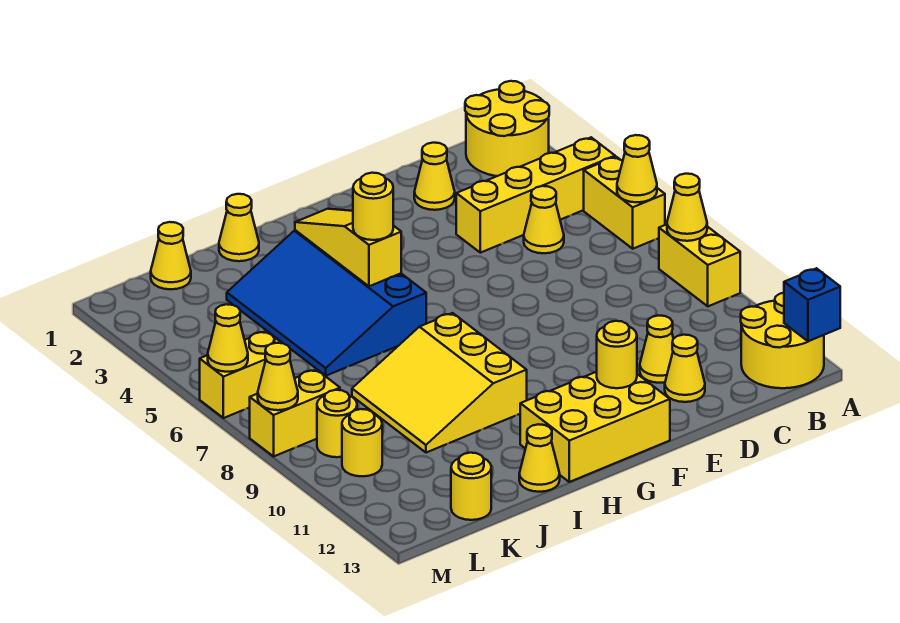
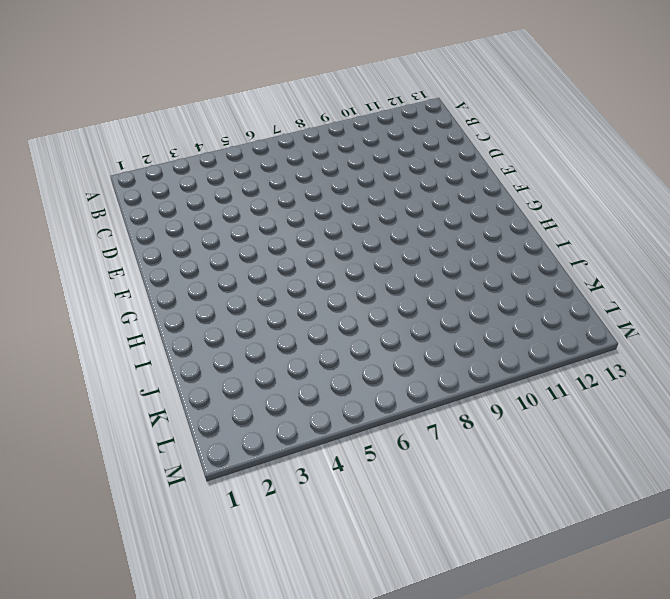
none -> yellow round brick A1:B2 level 1
none -> yellow brick A4:D4 level 1
none -> yellow brick A5:A6 level 1

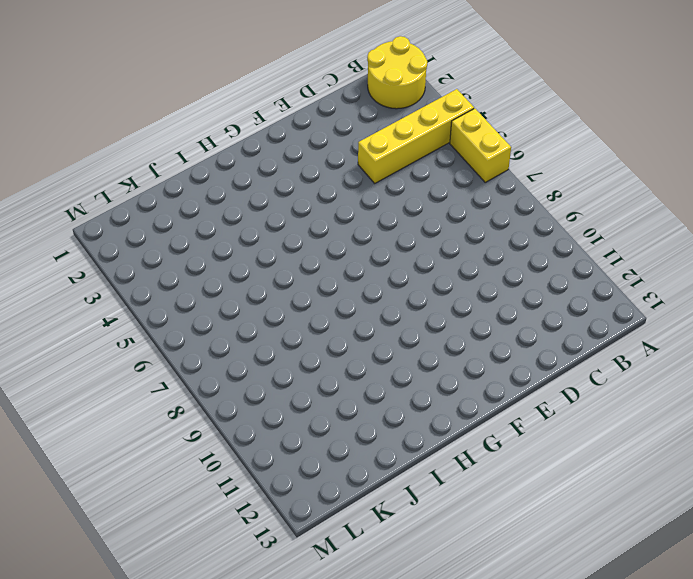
none -> yellow brick A8:A9 level 1
none -> yellow round brick A12:B13 level 1
none -> yellow cone C5 level 1

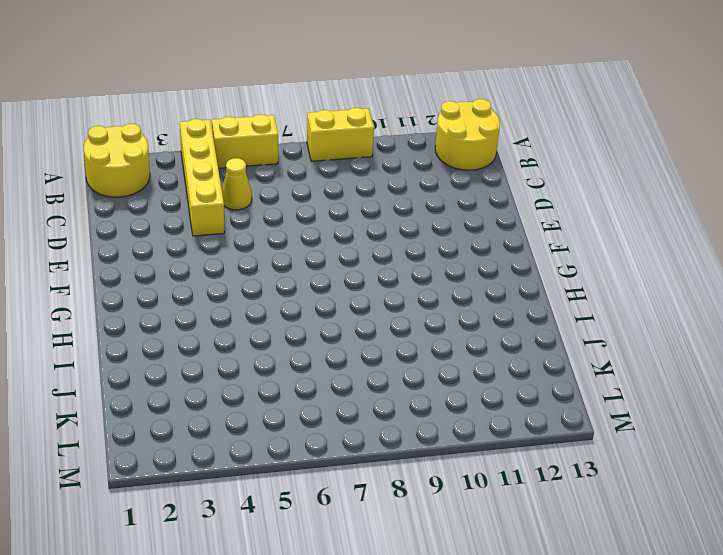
none -> yellow cone D2 level 1
none -> yellow cone D11 level 1
none -> yellow cone D12 level 1

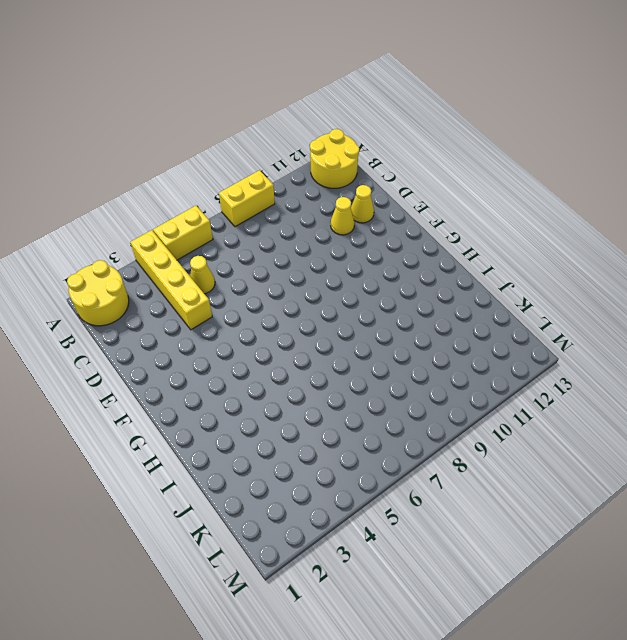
none -> yellow cone D2 level 1
none -> yellow brick F12:H13 level 1
none -> blue slope H3:J6 level 1 top H

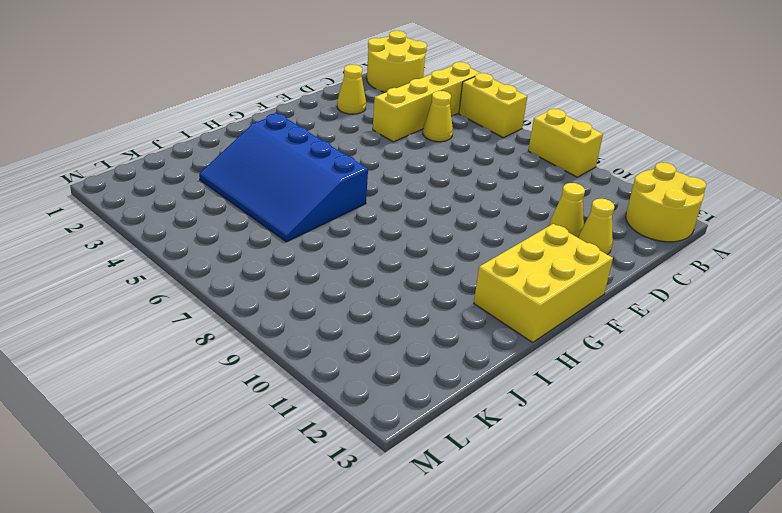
none -> yellow slope H8:J10 level 1 top H
none -> yellow cone I1 level 1
none -> yellow cone I13 level 1

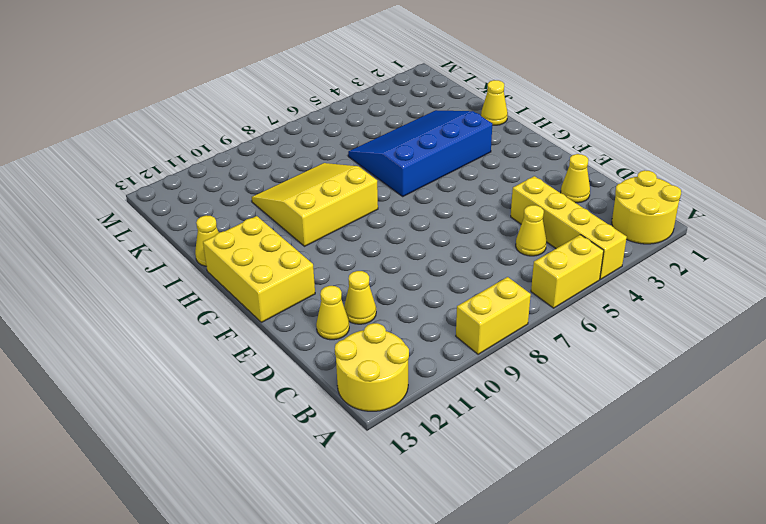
none -> yellow cone K1 level 1
none -> yellow round brick K13 level 1
none -> yellow brick L6:M6 level 1

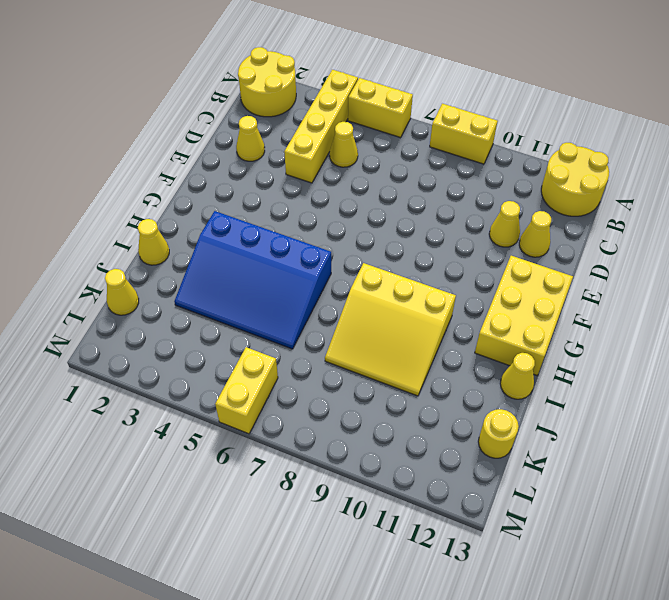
none -> yellow brick L8:M8 level 1
none -> yellow round brick L9 level 1
none -> yellow round brick L10 level 1

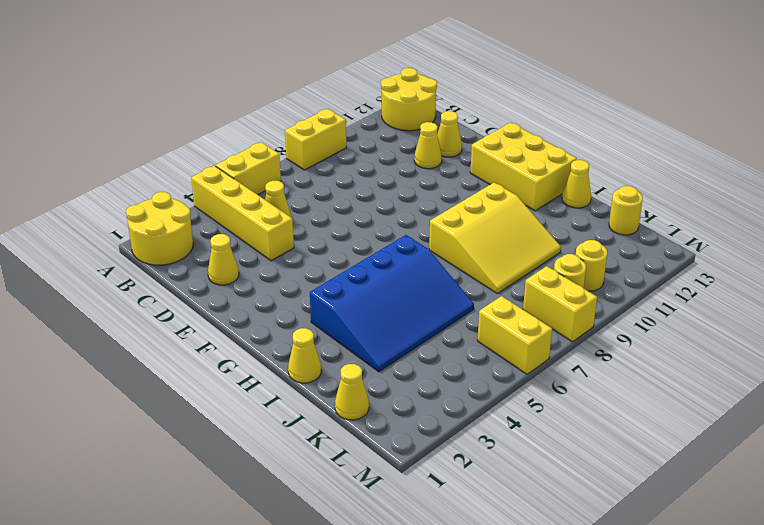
none -> yellow cone A6 level 2
none -> yellow cone A8 level 2
none -> blue brick A13 level 2

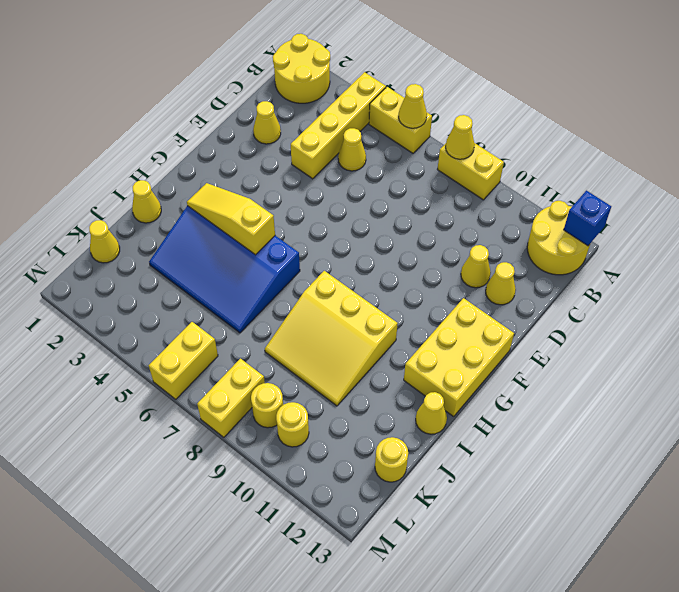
none -> yellow round brick F12 level 2
none -> yellow cone M6 level 2
none -> yellow cone M8 level 2

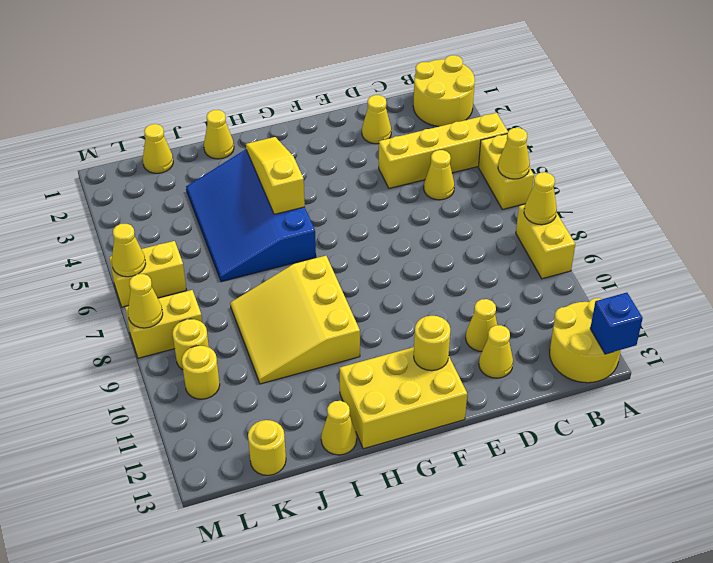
none -> yellow round brick H5 level 3

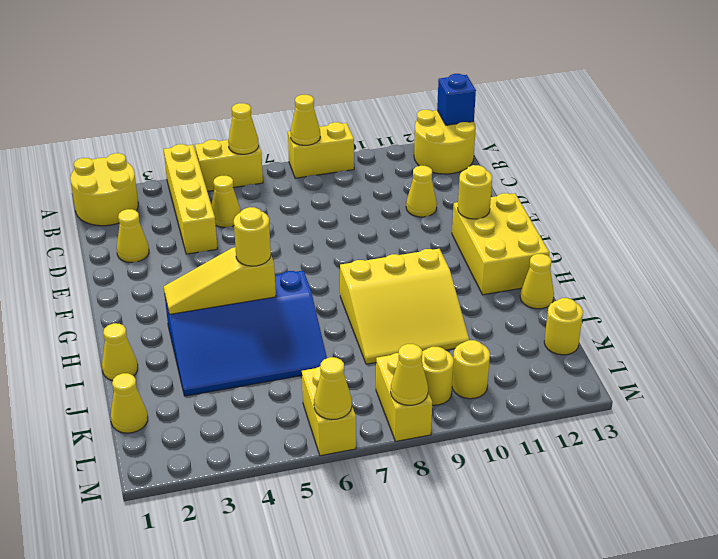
none -> yellow cone D12 level 1

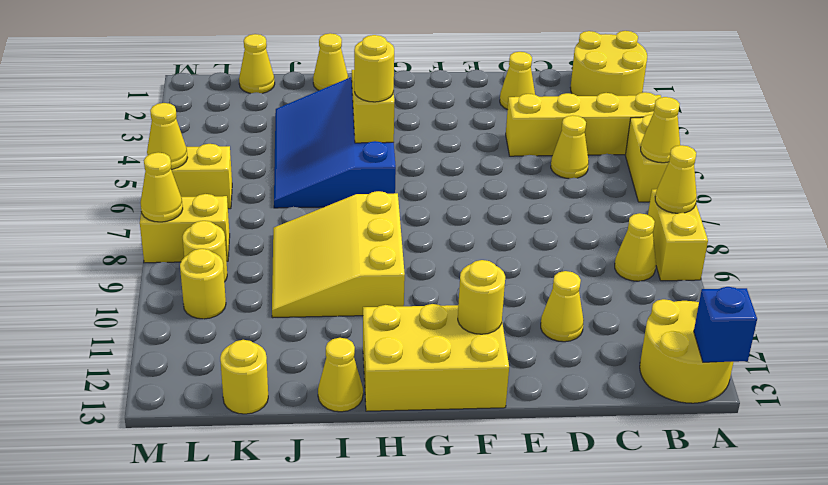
yellow cone B9 level 1 -> yellow cone D12 level 1

